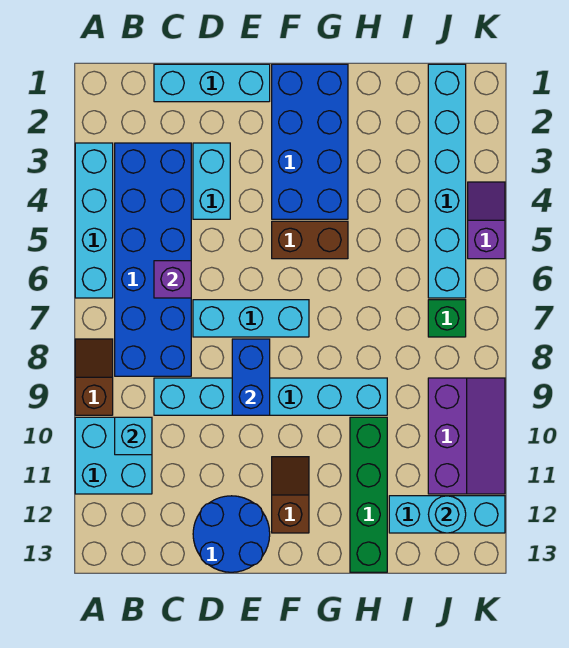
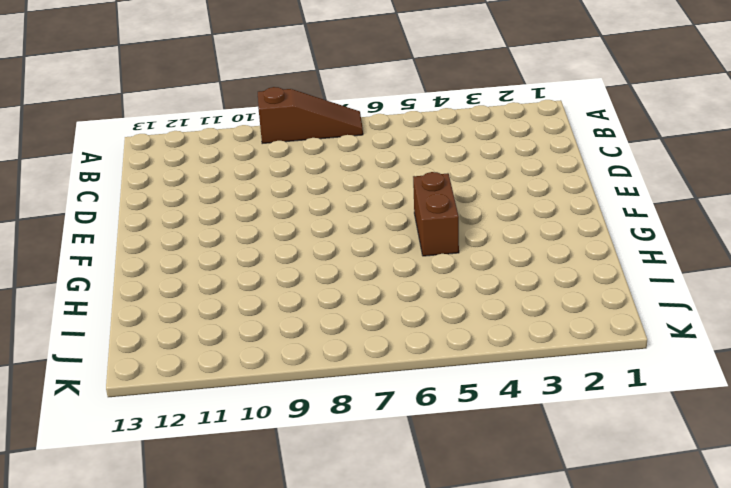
brown slope A7:A9 level 1 top 9 -> brown slope A8:A9 level 1 top 9
none -> cyan brick A3:A6 level 1
none -> cyan brick A10:B11 level 1
none -> blue brick B3:C8 level 1

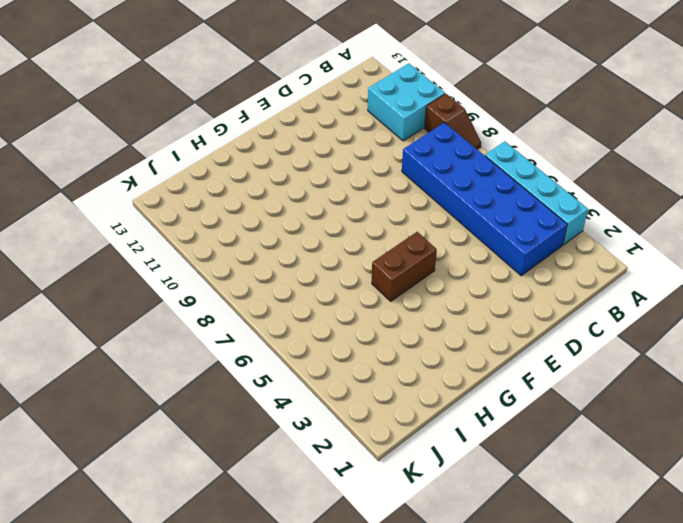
none -> cyan brick C1:E1 level 1
none -> cyan brick C9:H9 level 1
none -> cyan brick D3:D4 level 1

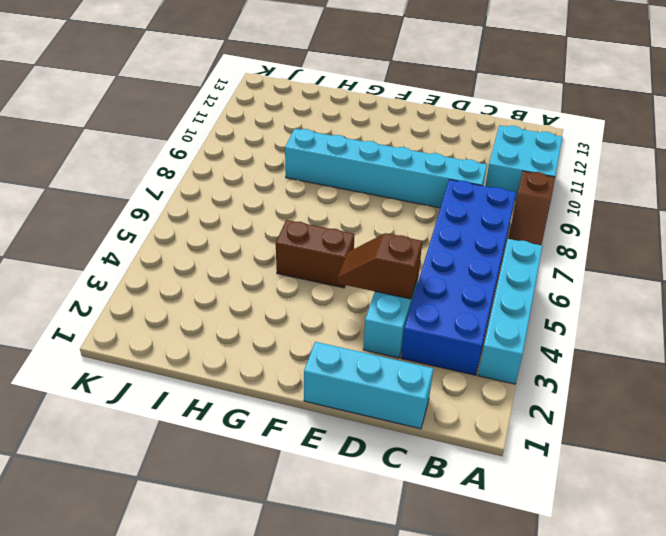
brown slope D4:E4 level 2 top D -> brown slope F11:F12 level 1 top 12
none -> cyan brick D7:F7 level 1
none -> blue round brick D12:E13 level 1
none -> blue brick F1:G4 level 1

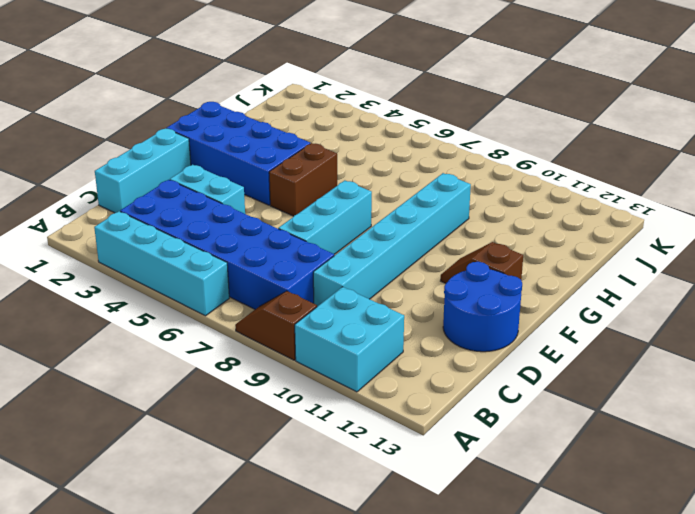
none -> green brick H10:H13 level 1
none -> cyan brick I12:K12 level 1
none -> cyan brick J1:J6 level 1

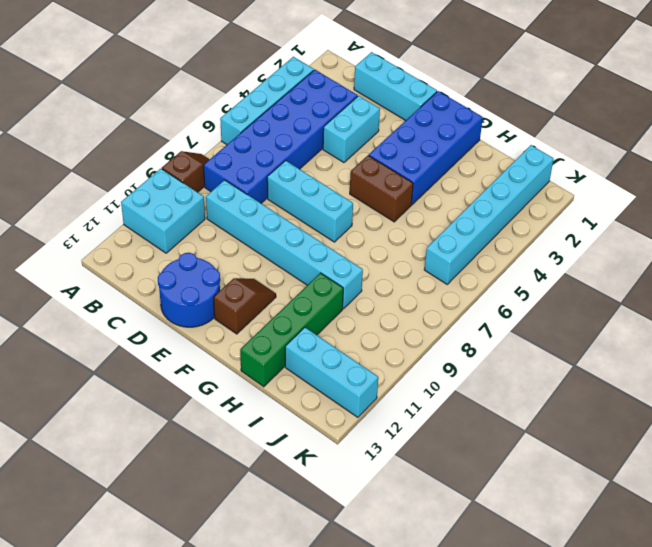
none -> green brick J7 level 1
none -> purple slope J9:K11 level 1 top J
none -> purple slope K4:K5 level 1 top 5

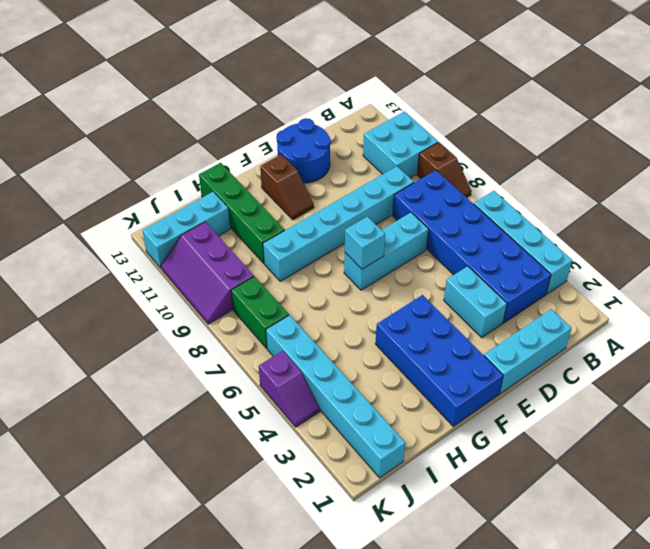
cyan brick F7 level 2 -> cyan brick B10 level 2
green brick J7:J8 level 1 -> green brick J7 level 1
none -> brown brick F5:G5 level 1
none -> purple brick C6 level 2
none -> blue brick E8:E9 level 2

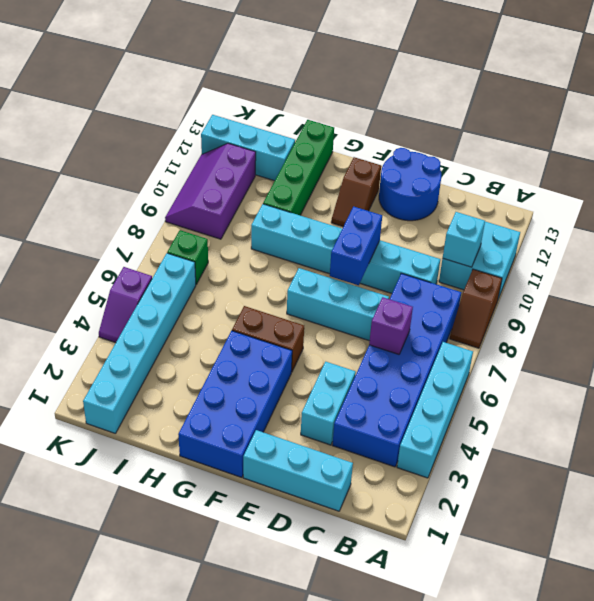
none -> cyan round brick J12 level 2

